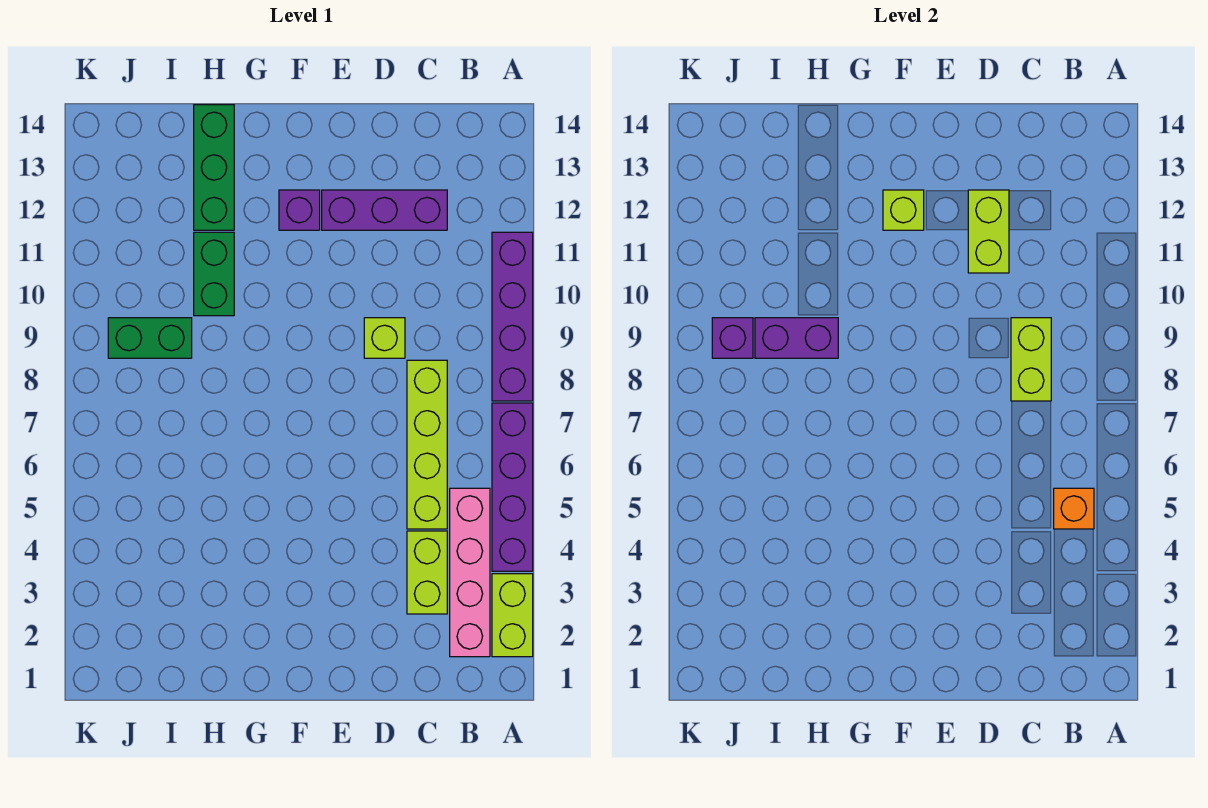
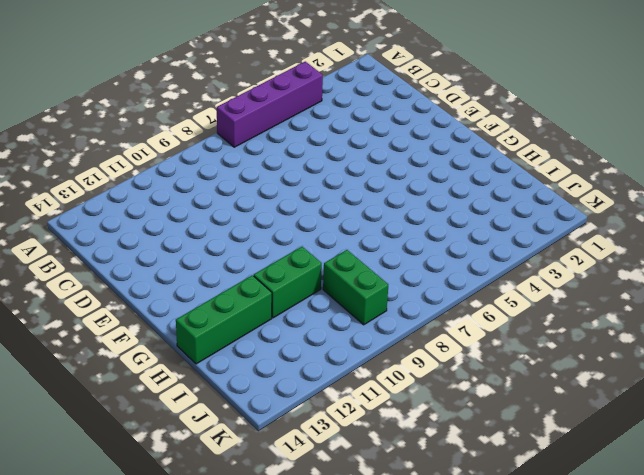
none -> lime brick A2:A3 level 1
none -> purple brick A8:A11 level 1
none -> pink brick B2:B5 level 1

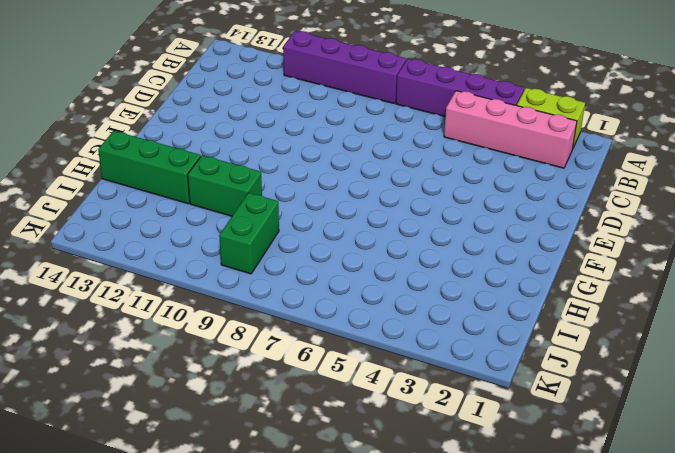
none -> lime brick C3:C4 level 1
none -> lime brick C5:C8 level 1
none -> purple brick C12:E12 level 1

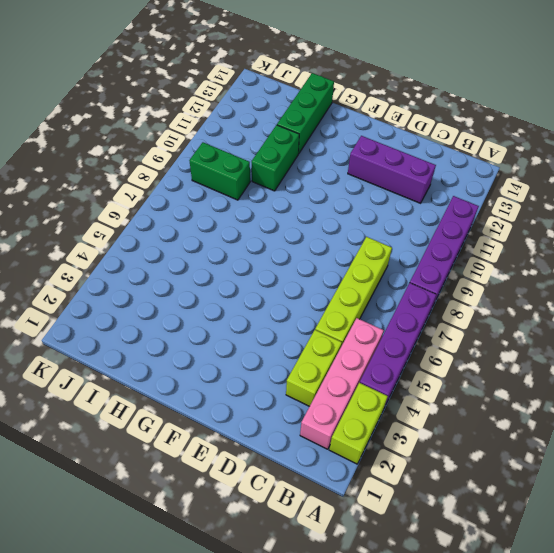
none -> lime brick D9 level 1
none -> purple brick F12 level 1
none -> orange brick B5 level 2

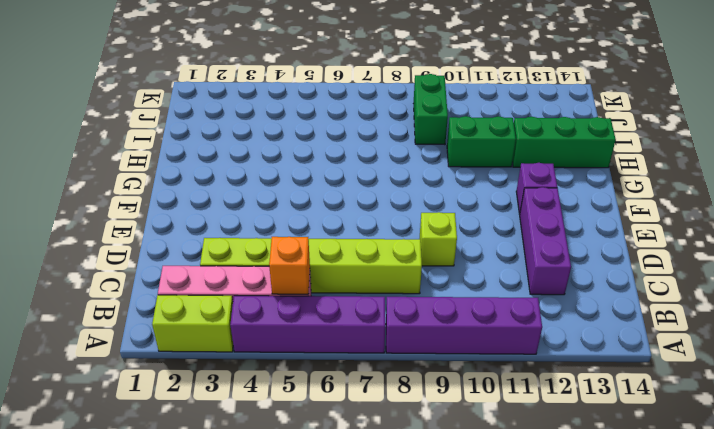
none -> lime brick C8:C9 level 2
none -> lime brick D11:D12 level 2
none -> lime brick F12 level 2

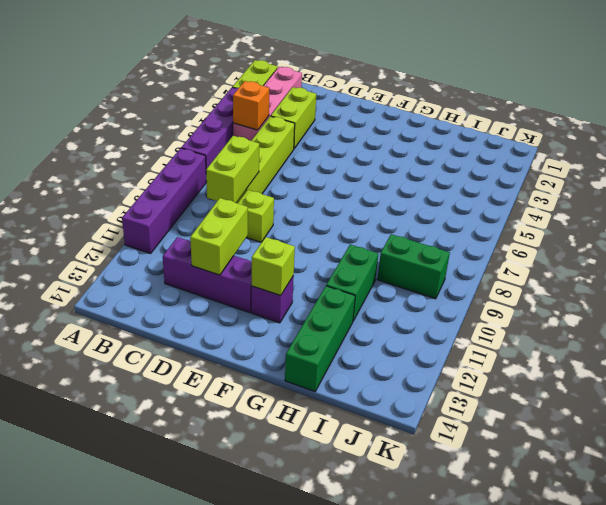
none -> purple brick H9:I9 level 2
none -> purple brick J9 level 2

